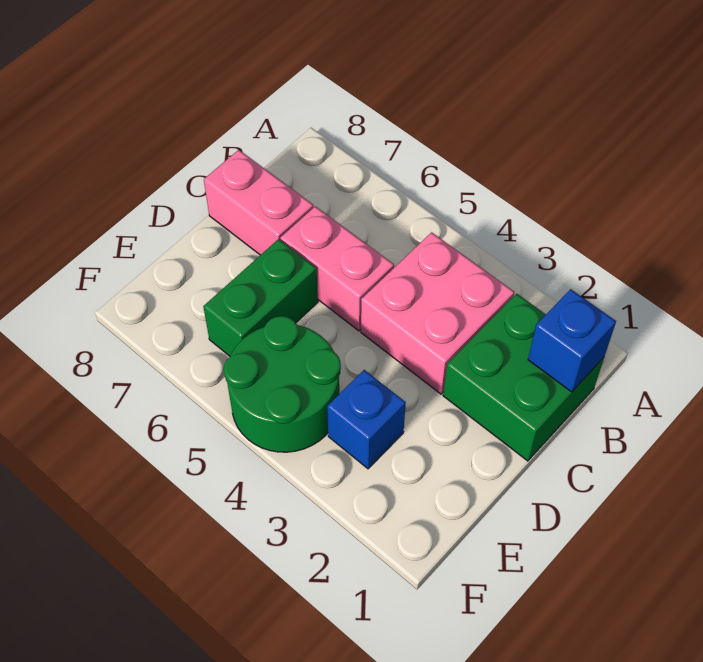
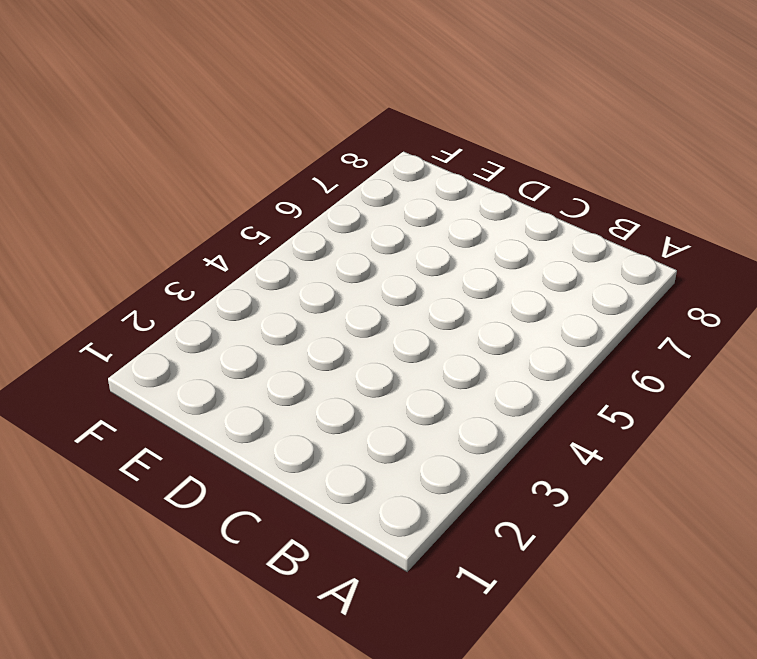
none -> green brick B1:C2 level 1
none -> pink brick B3:C4 level 1

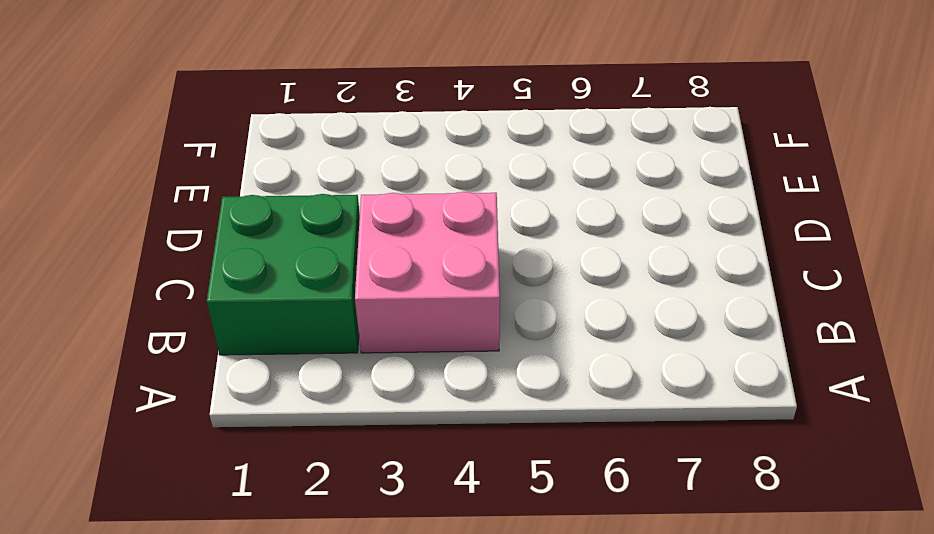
none -> pink brick C5:C6 level 1
none -> pink brick C7:C8 level 1

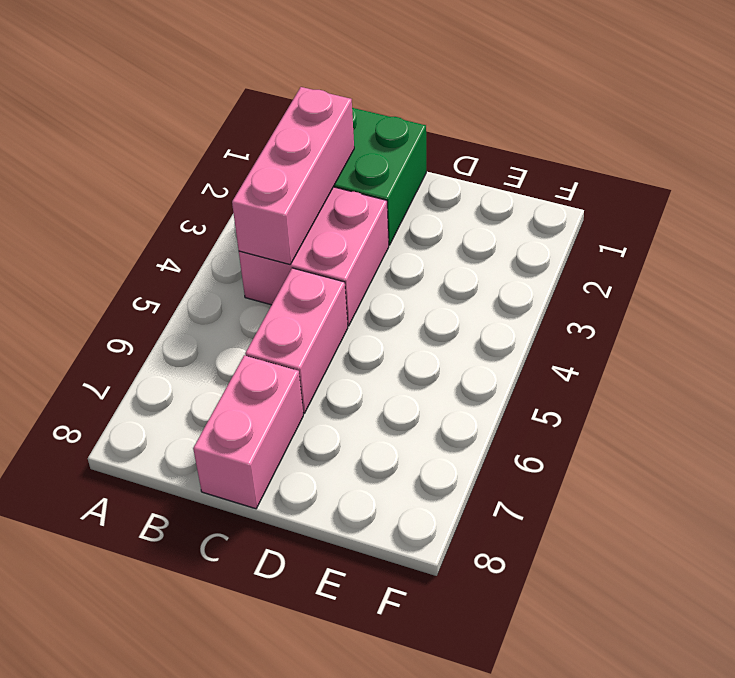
pink brick B2:B4 level 2 -> none
none -> green brick D6:E6 level 1
none -> blue brick E3 level 1

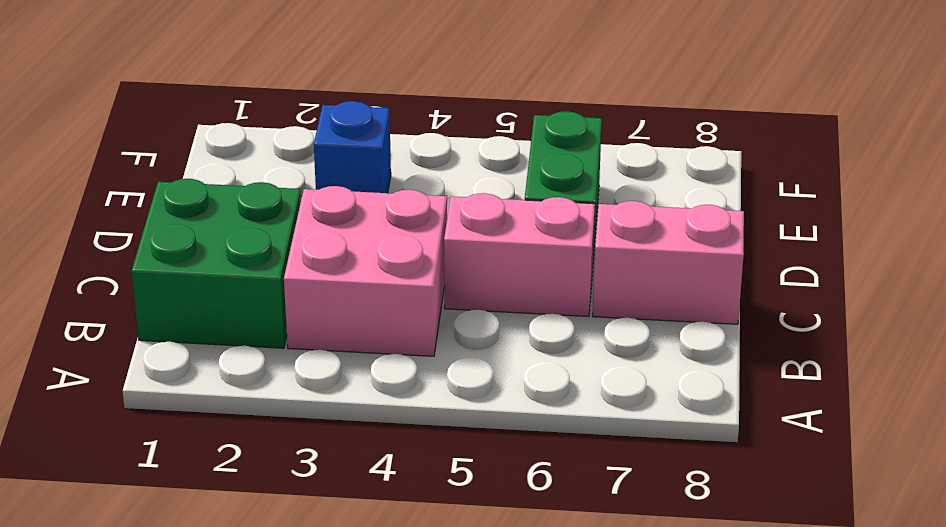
none -> green round brick E4:F5 level 1
none -> blue brick B1 level 2

